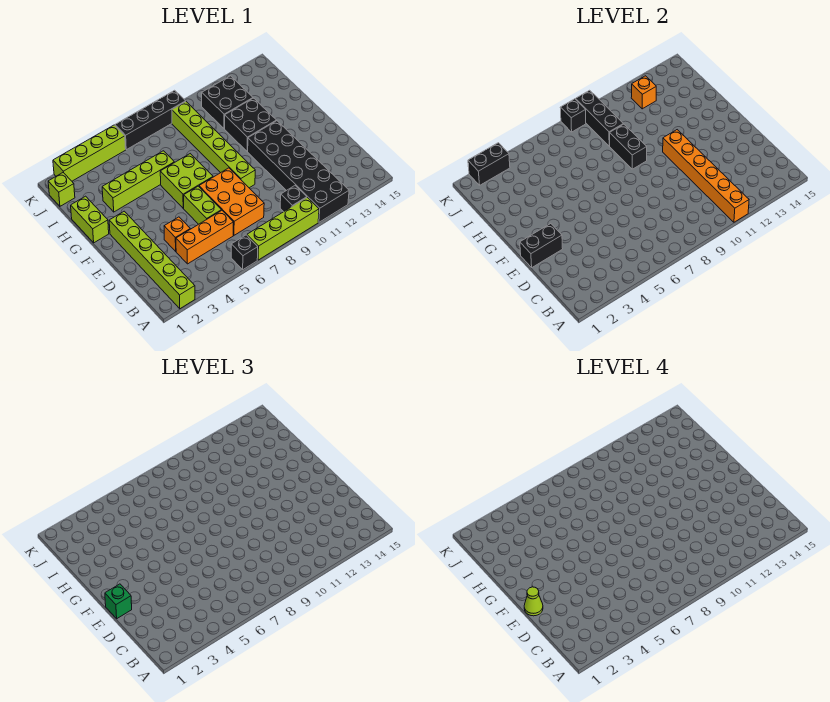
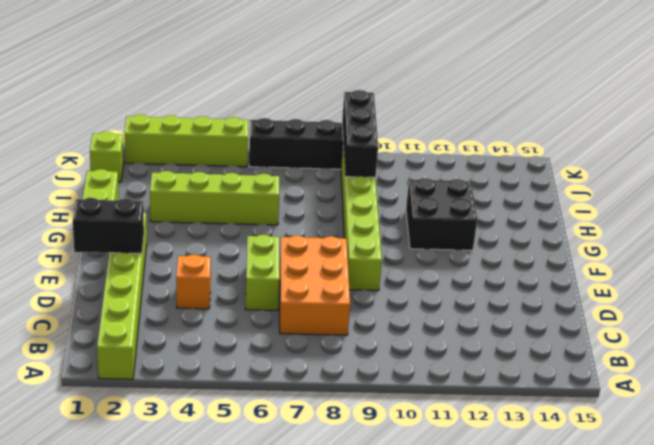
none -> black brick A6 level 1
none -> lime brick A7:A10 level 1
none -> black brick A11:F12 level 1

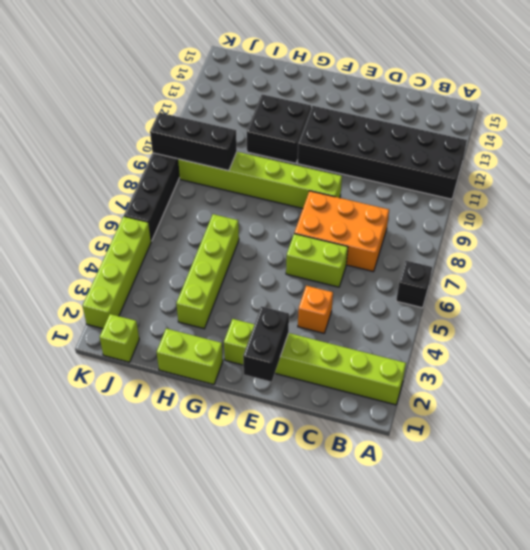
none -> lime brick A7:A10 level 1
none -> black brick B10 level 1
none -> orange brick C4:C6 level 1

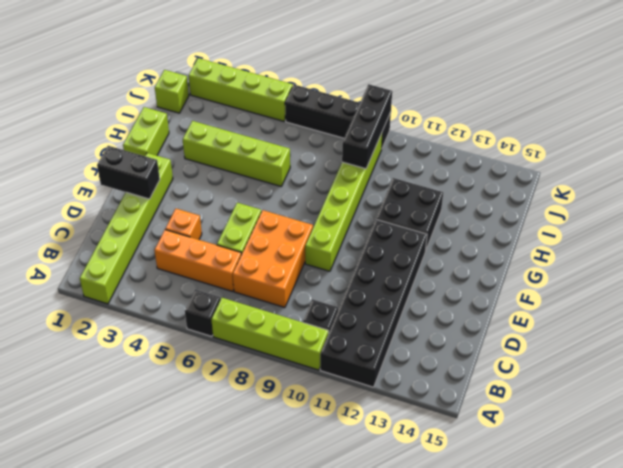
none -> lime brick F6:G7 level 1
none -> black brick I11:J12 level 1
none -> orange brick A11:F11 level 2

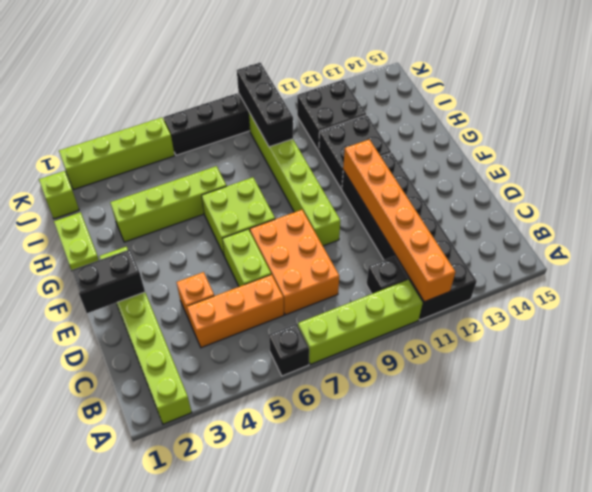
none -> black brick G9:H9 level 2
none -> orange brick J12 level 2
none -> black brick K2:K3 level 2

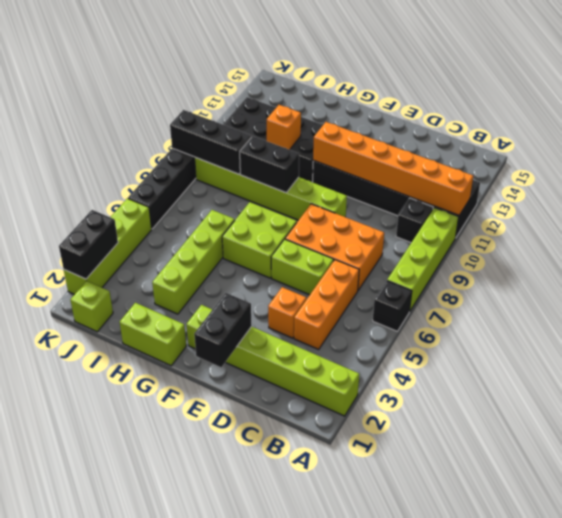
orange brick H11 level 2 -> orange brick J12 level 2
none -> black brick K8 level 2
none -> green brick E1 level 3
none -> lime cone E1 level 4

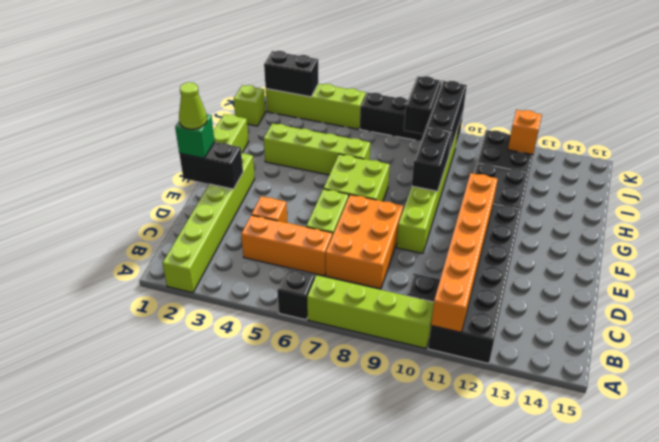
black brick J8:K8 level 2 -> black brick K8 level 2

